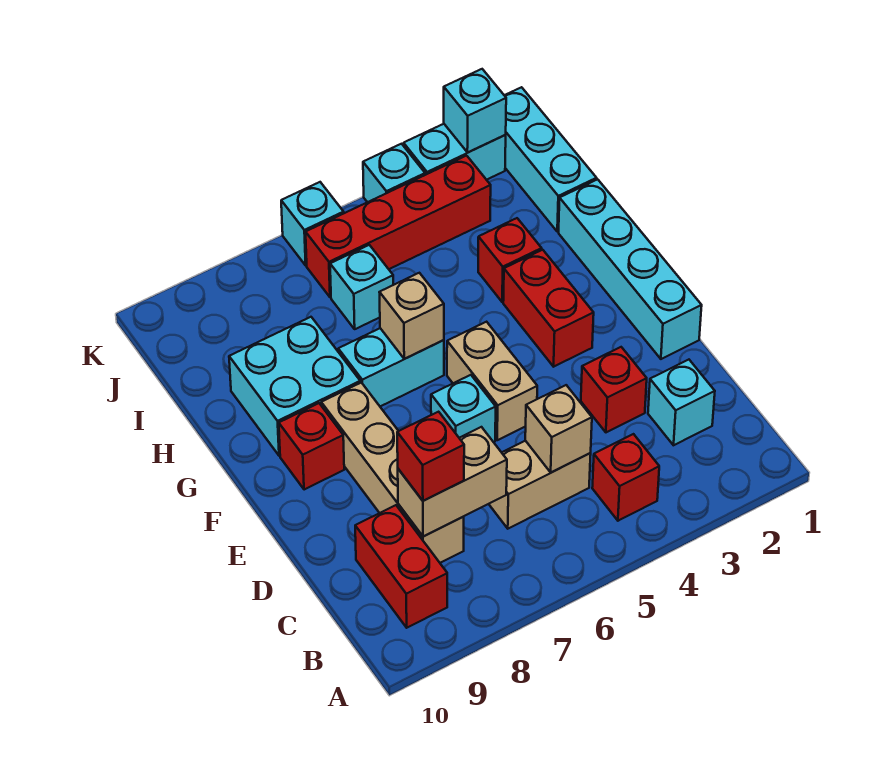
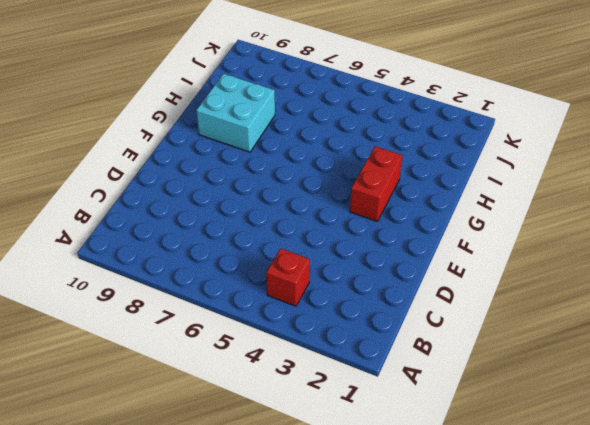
none -> red brick B9:C9 level 1
none -> cyan brick C2 level 1
none -> tan brick C5:C6 level 1

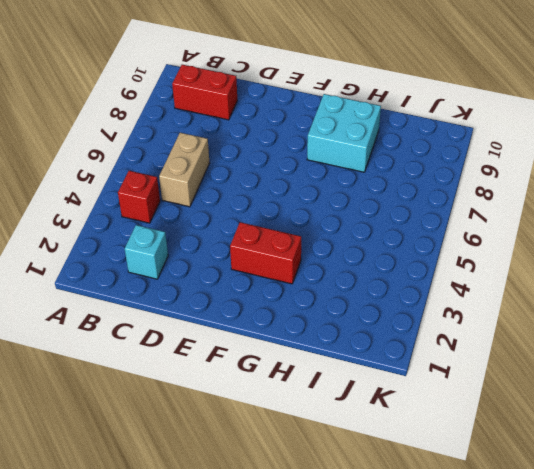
none -> tan brick C8:F8 level 1
none -> red brick D3 level 1
none -> cyan brick E1:H1 level 1

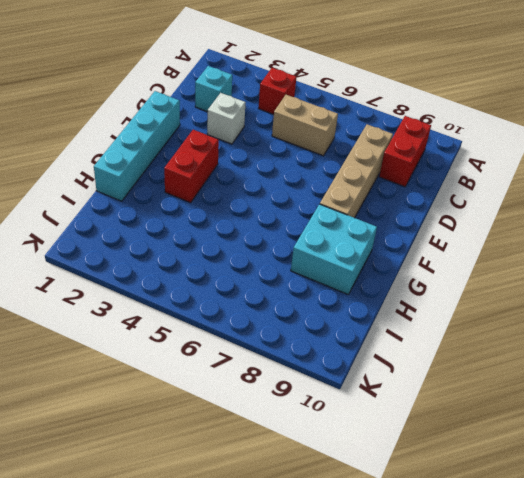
white brick D3 level 1 -> red brick D3 level 1
none -> tan brick E5:F5 level 1
none -> cyan brick E6 level 1
none -> red brick F9 level 1

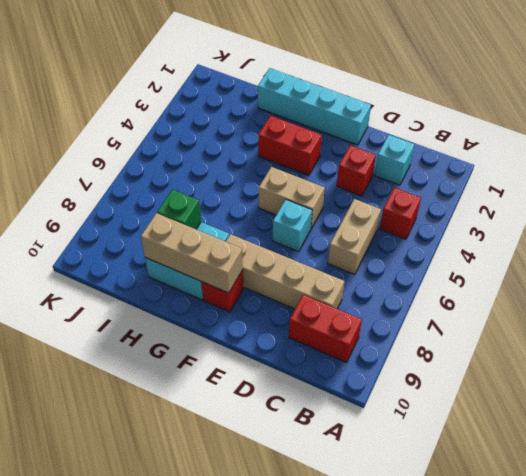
tan brick F9:H9 level 2 -> none
green brick H8 level 2 -> none
none -> cyan brick G6:G7 level 1
none -> red brick H3 level 1
none -> cyan brick I1:K1 level 1

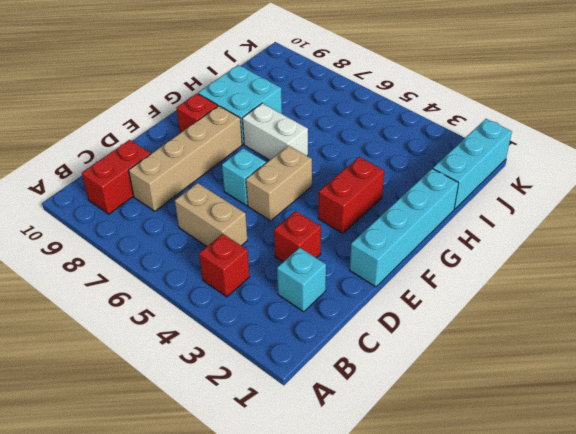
white brick G6:G7 level 1 -> cyan brick G6:G7 level 1
none -> red brick H3 level 1
none -> cyan brick I6 level 1
none -> red brick J3:J6 level 1

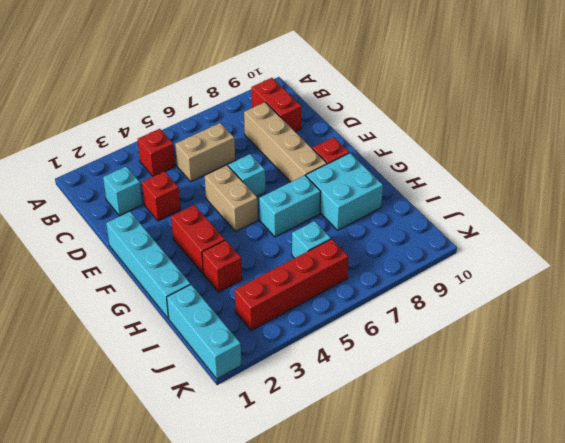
none -> cyan brick K2:K3 level 1
none -> cyan brick K4 level 1
none -> cyan brick K6 level 1

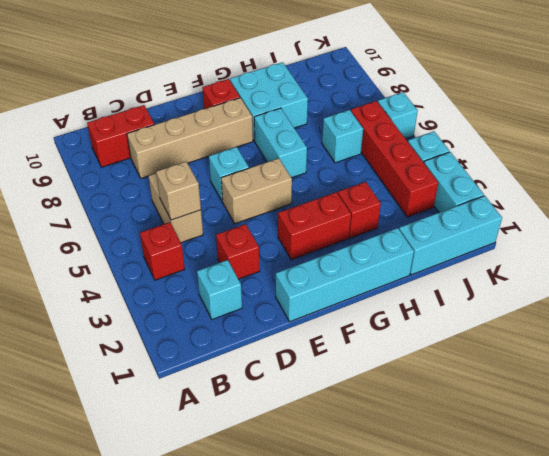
none -> tan brick C7:C8 level 2
none -> tan brick G6 level 2
none -> cyan brick K2 level 2

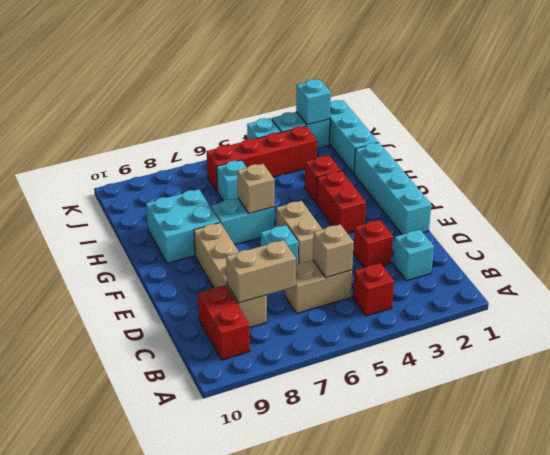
none -> red brick F9 level 1
none -> cyan brick K6 level 1
none -> red brick C8 level 3

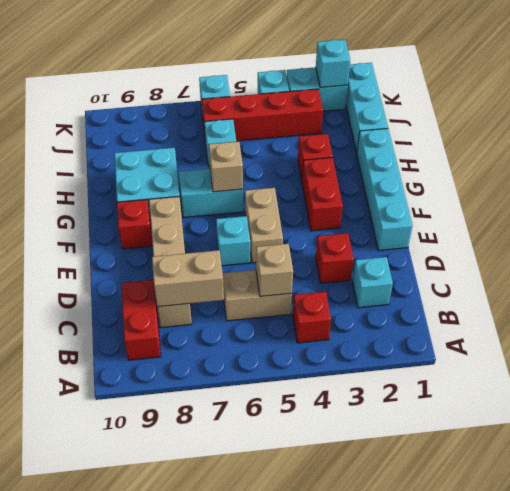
none -> red brick C8 level 3

